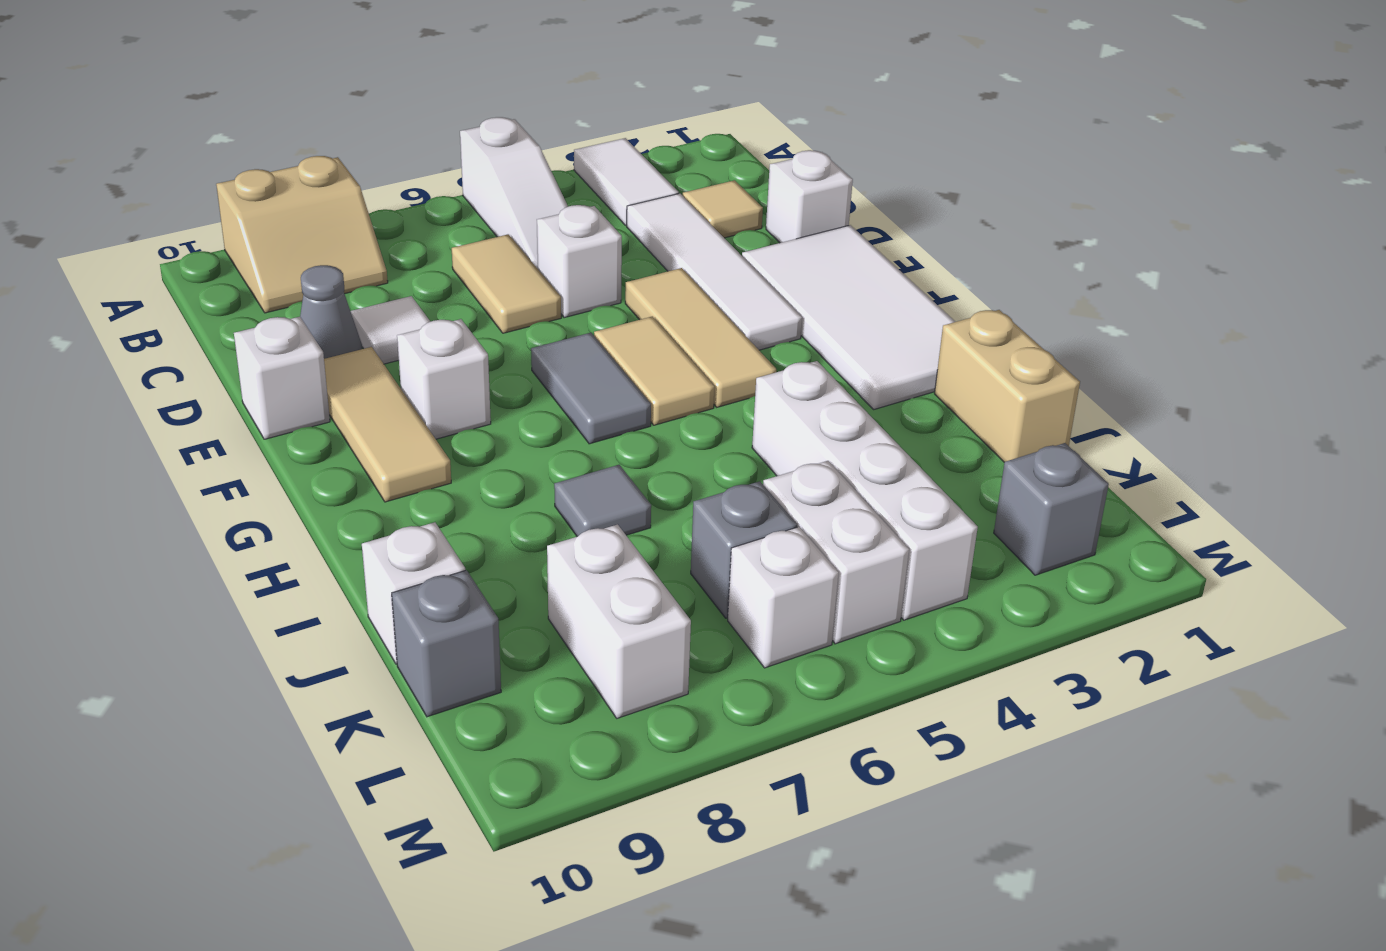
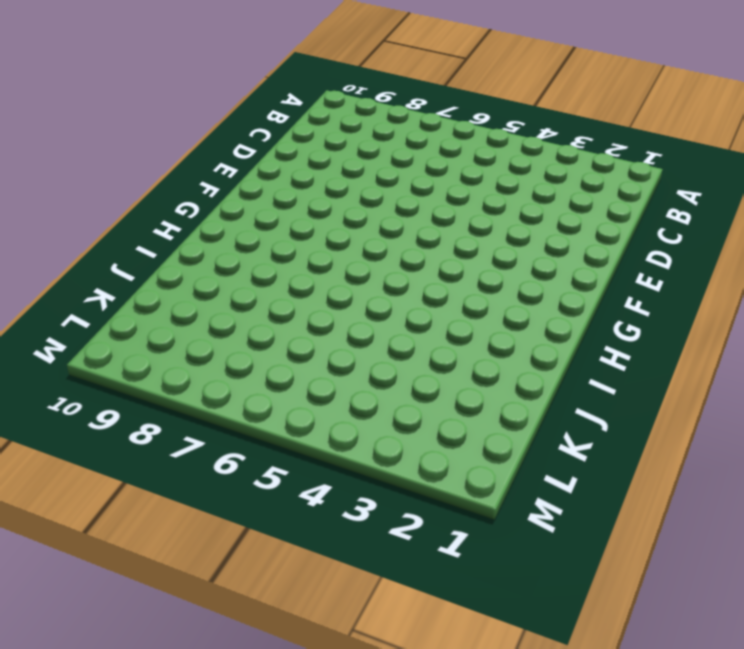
none -> white tile A3:B3 level 1
none -> white slope A5:C5 level 1 top A
none -> tan slope A8:B9 level 1 top A

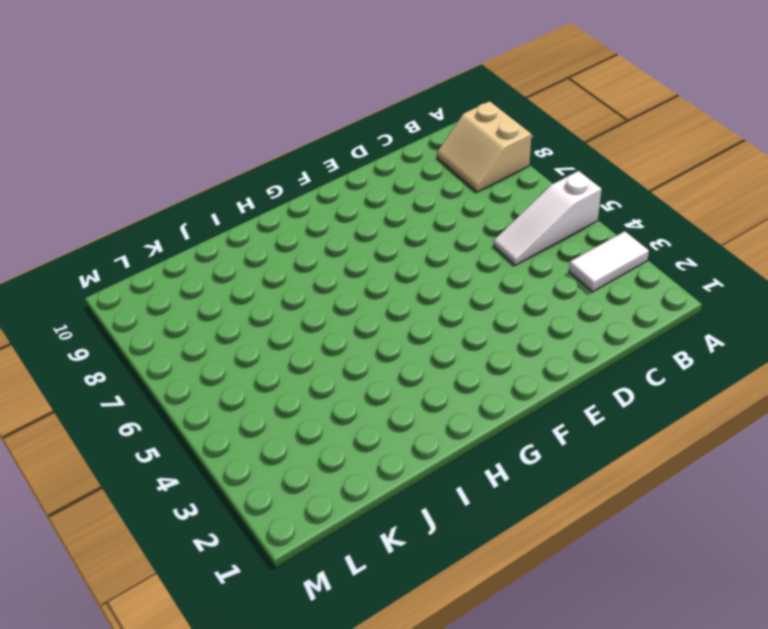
none -> tan tile C2 level 1
none -> white tile C3:F3 level 1
none -> tan tile C6:D6 level 1

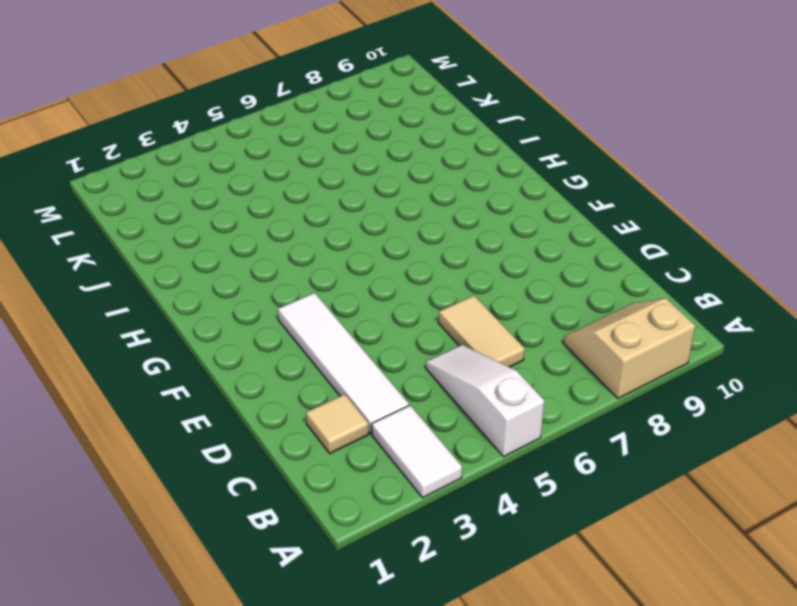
none -> white brick D1 level 1
none -> white brick D5 level 1
none -> white tile D8 level 1

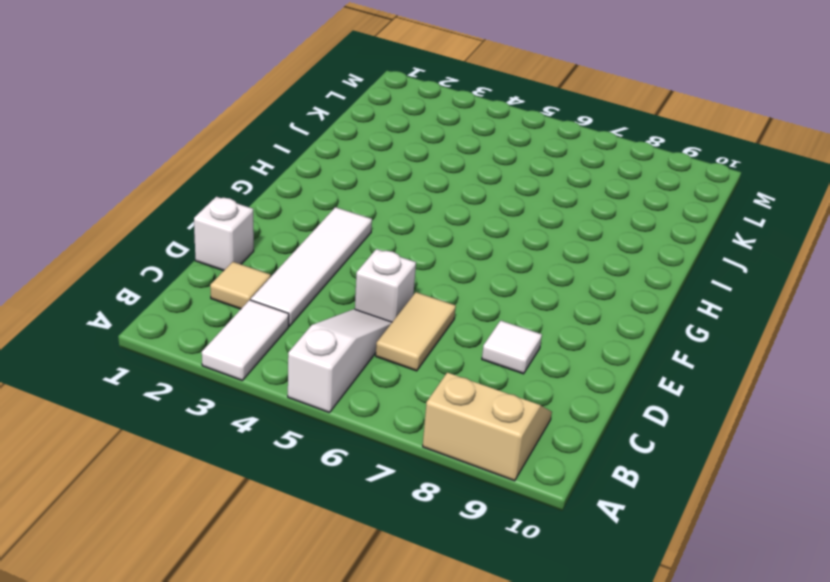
none -> grey cone D9 level 1
none -> white tile E1:H2 level 1
none -> tan tile E4:G4 level 1

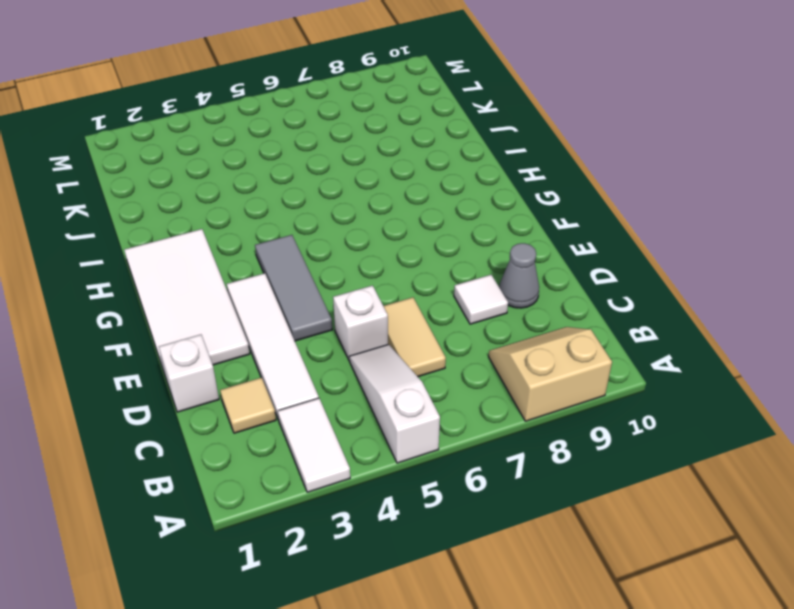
grey tile E4:G4 level 1 -> tan tile E4:G4 level 1
none -> tan tile E9:G9 level 1
none -> white brick E10 level 1
none -> tan tile F5:G5 level 1

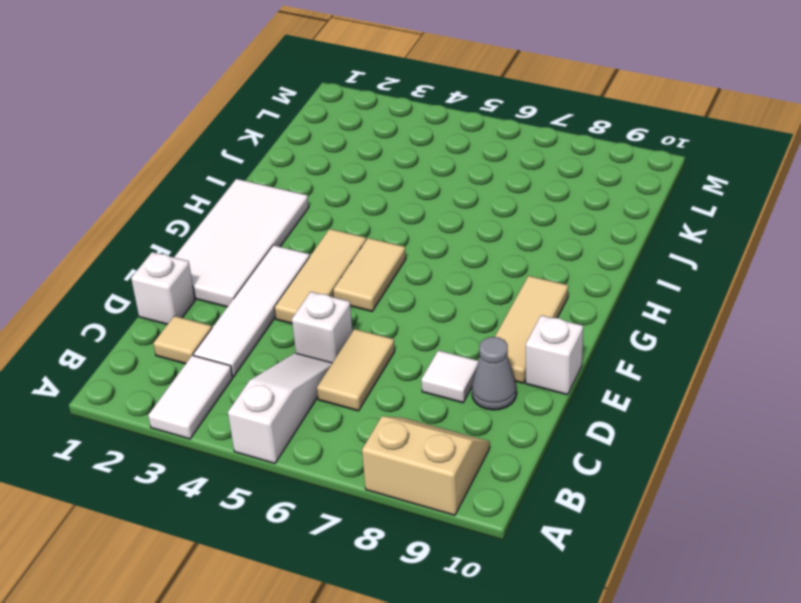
none -> grey tile F6:G6 level 1
none -> white brick F8 level 1
none -> tan brick I1:J1 level 1

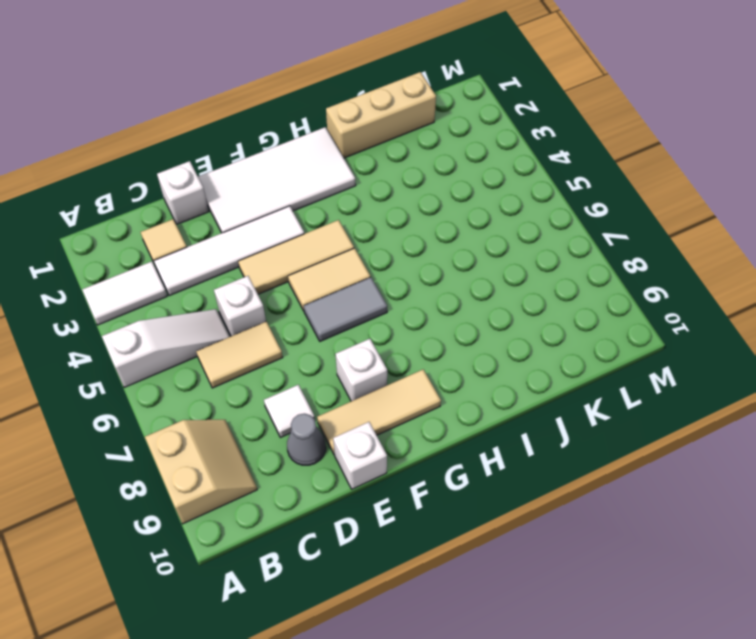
tan brick I1:K1 level 1 -> tan brick I1:J1 level 1
none -> white brick I4:L4 level 1
none -> grey tile I7 level 1
none -> white brick J10 level 1

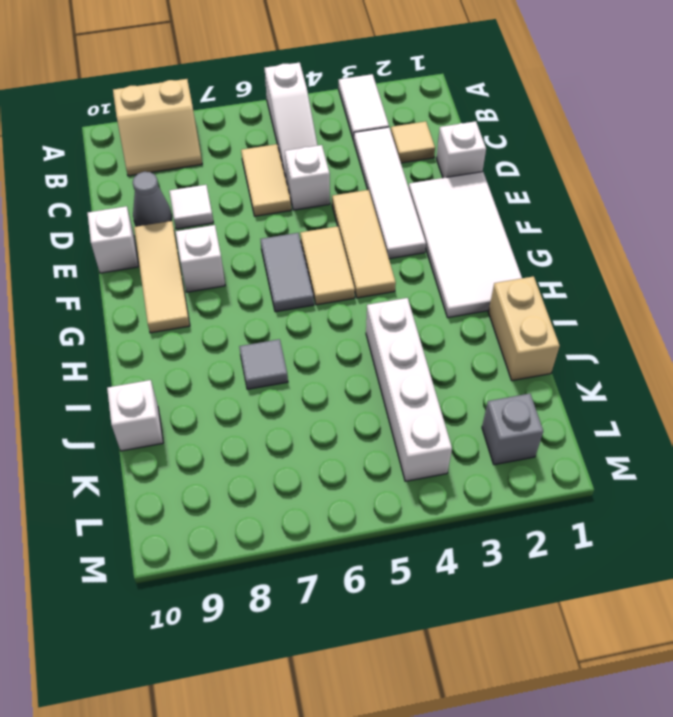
none -> white brick K5:L5 level 1
none -> grey brick K6 level 1
none -> white brick K8:L8 level 1

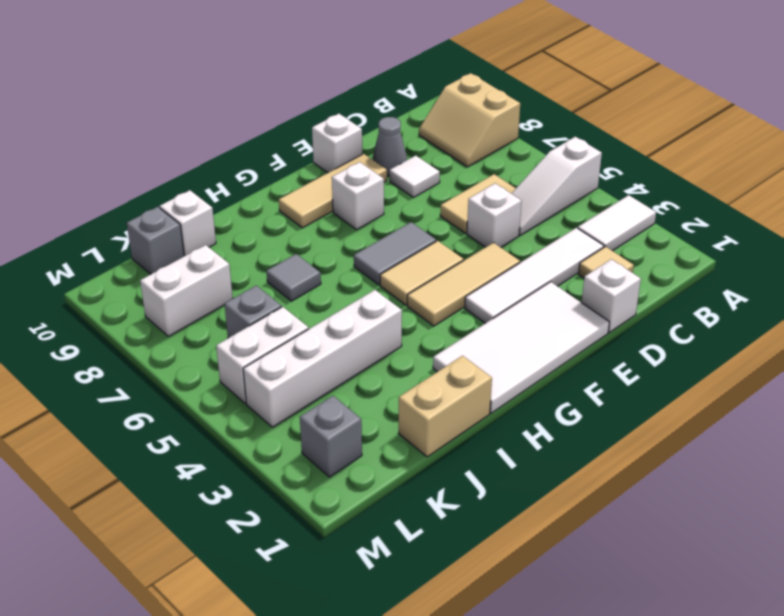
none -> white brick L6 level 1

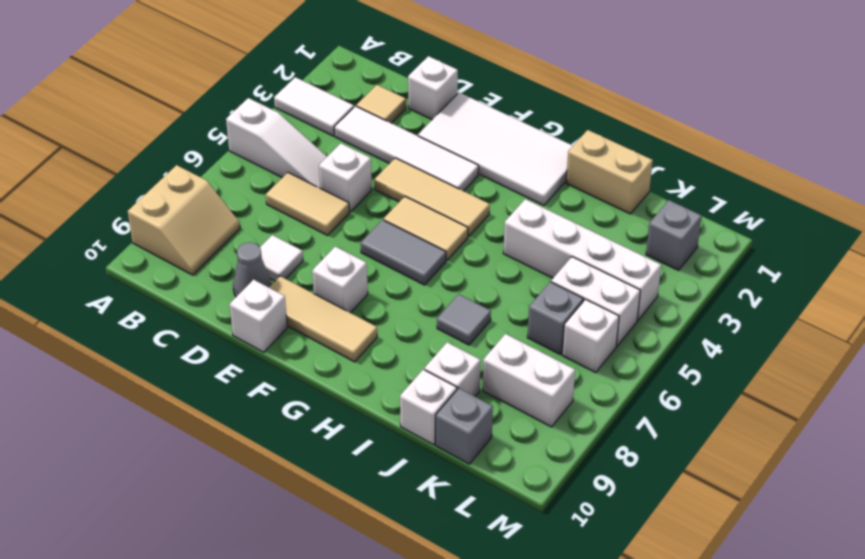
white brick J9 level 1 -> none

